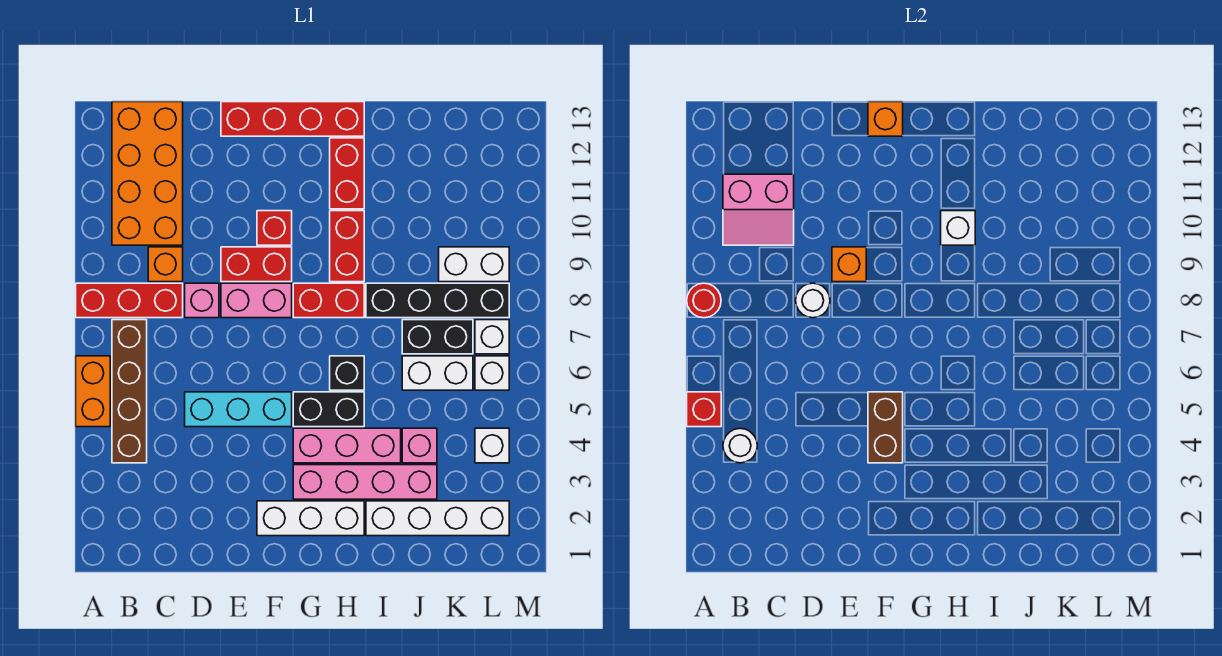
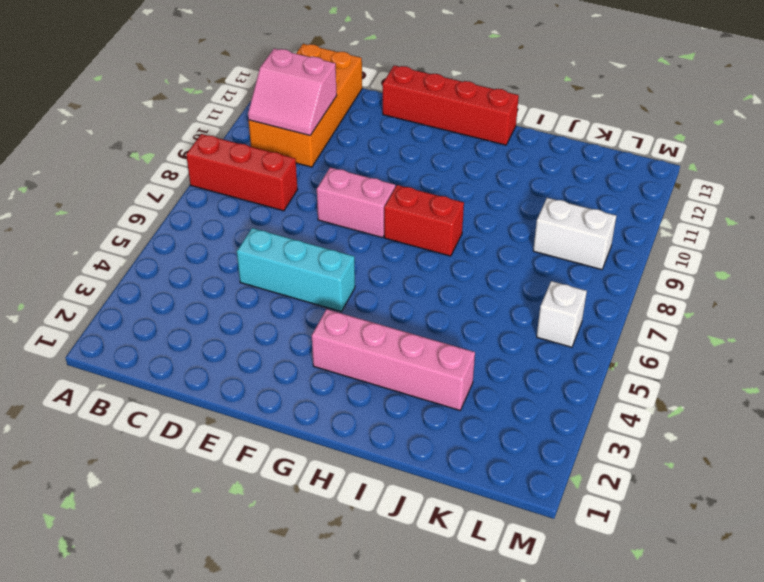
none -> orange brick A5:A6 level 1
none -> brown brick B4:B7 level 1
none -> orange brick C9 level 1
none -> pink brick D8 level 1

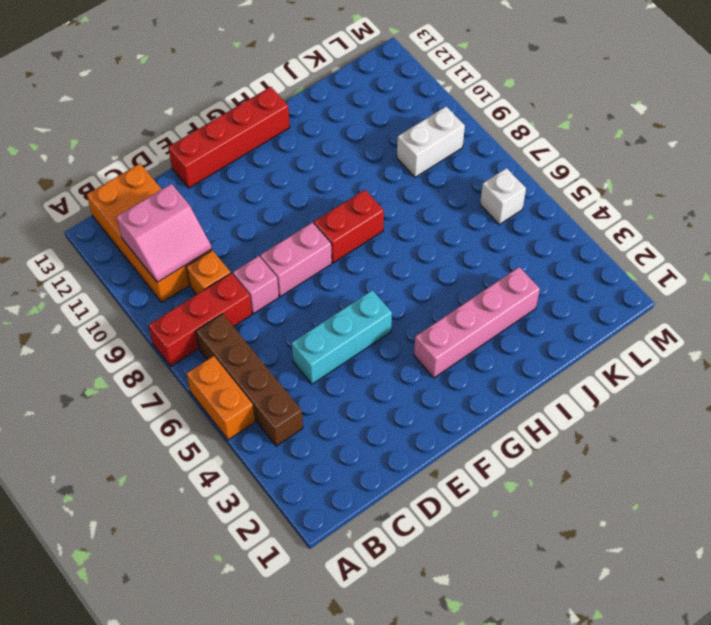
none -> red brick E9:F9 level 1
none -> white brick F2:H2 level 1
none -> red brick F10 level 1
none -> pink brick G4:I4 level 1

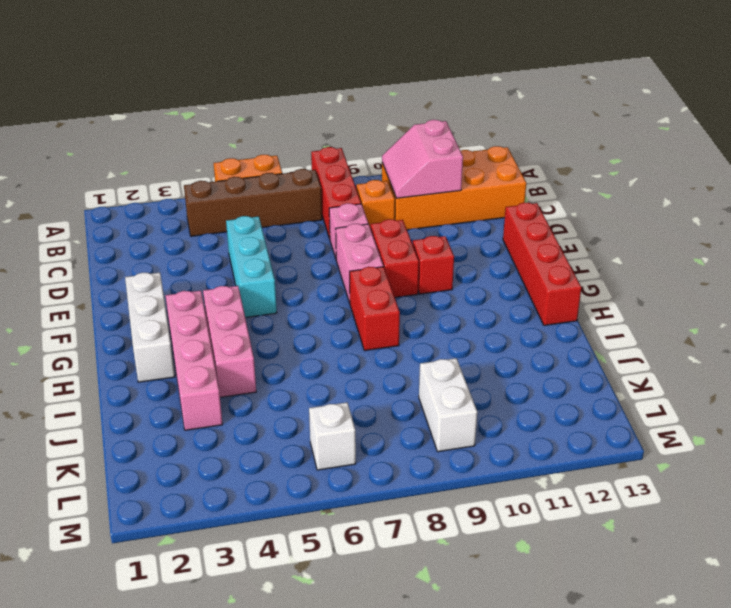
none -> black brick G5:H5 level 1
none -> black brick H6 level 1
none -> red brick H9:H10 level 1
none -> red brick H11:H12 level 1

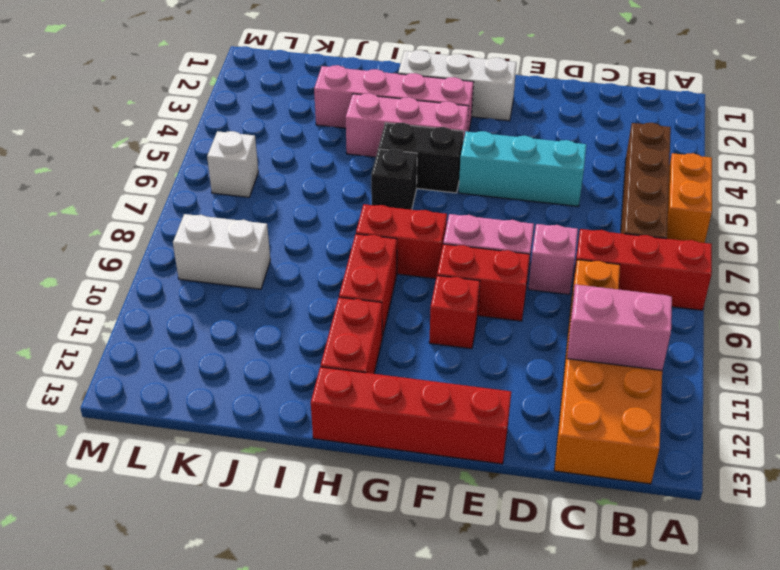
none -> white brick I2:L2 level 1
none -> black brick I8:L8 level 1
none -> pink brick J4 level 1
none -> white brick J6:K6 level 1

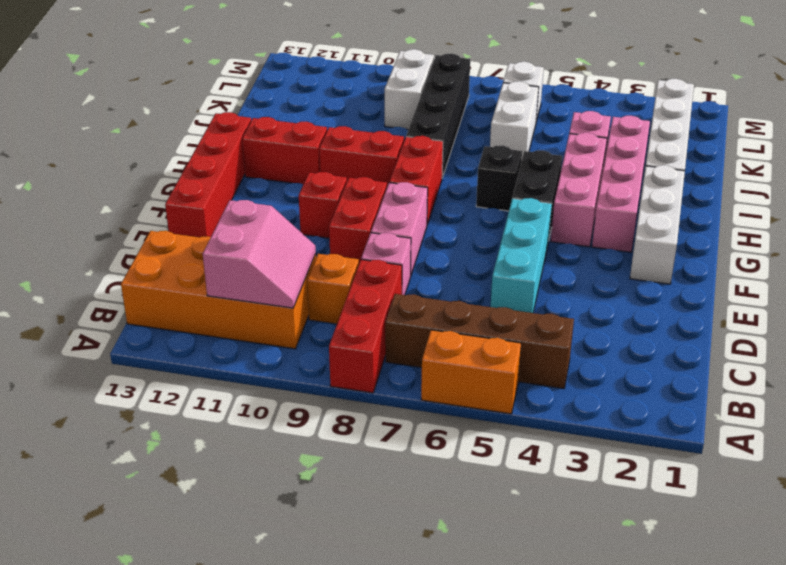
none -> black brick J7:K7 level 1
none -> white brick L4 level 1
none -> white brick L7 level 1
none -> red brick A5 level 2

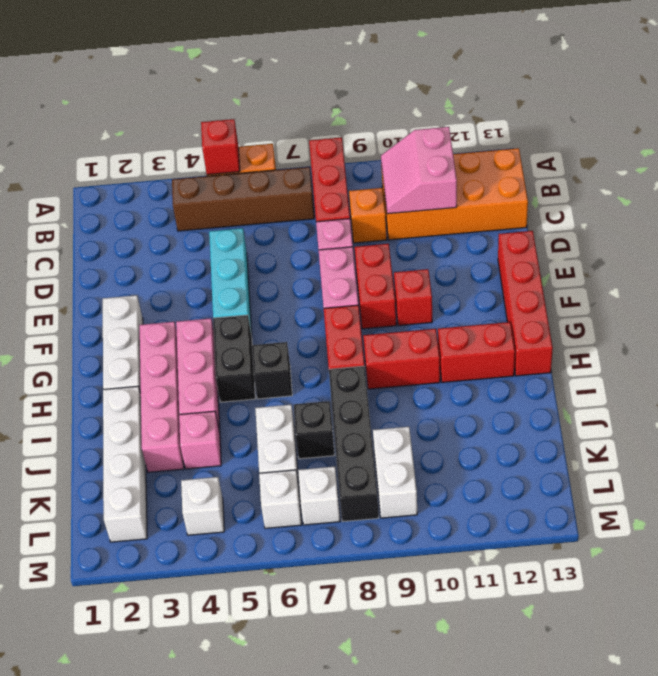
black brick J7 level 1 -> black brick J7:K7 level 1
none -> red round brick A8 level 2
none -> white round brick B4 level 2
none -> white round brick D8 level 2
none -> orange brick E9 level 2

